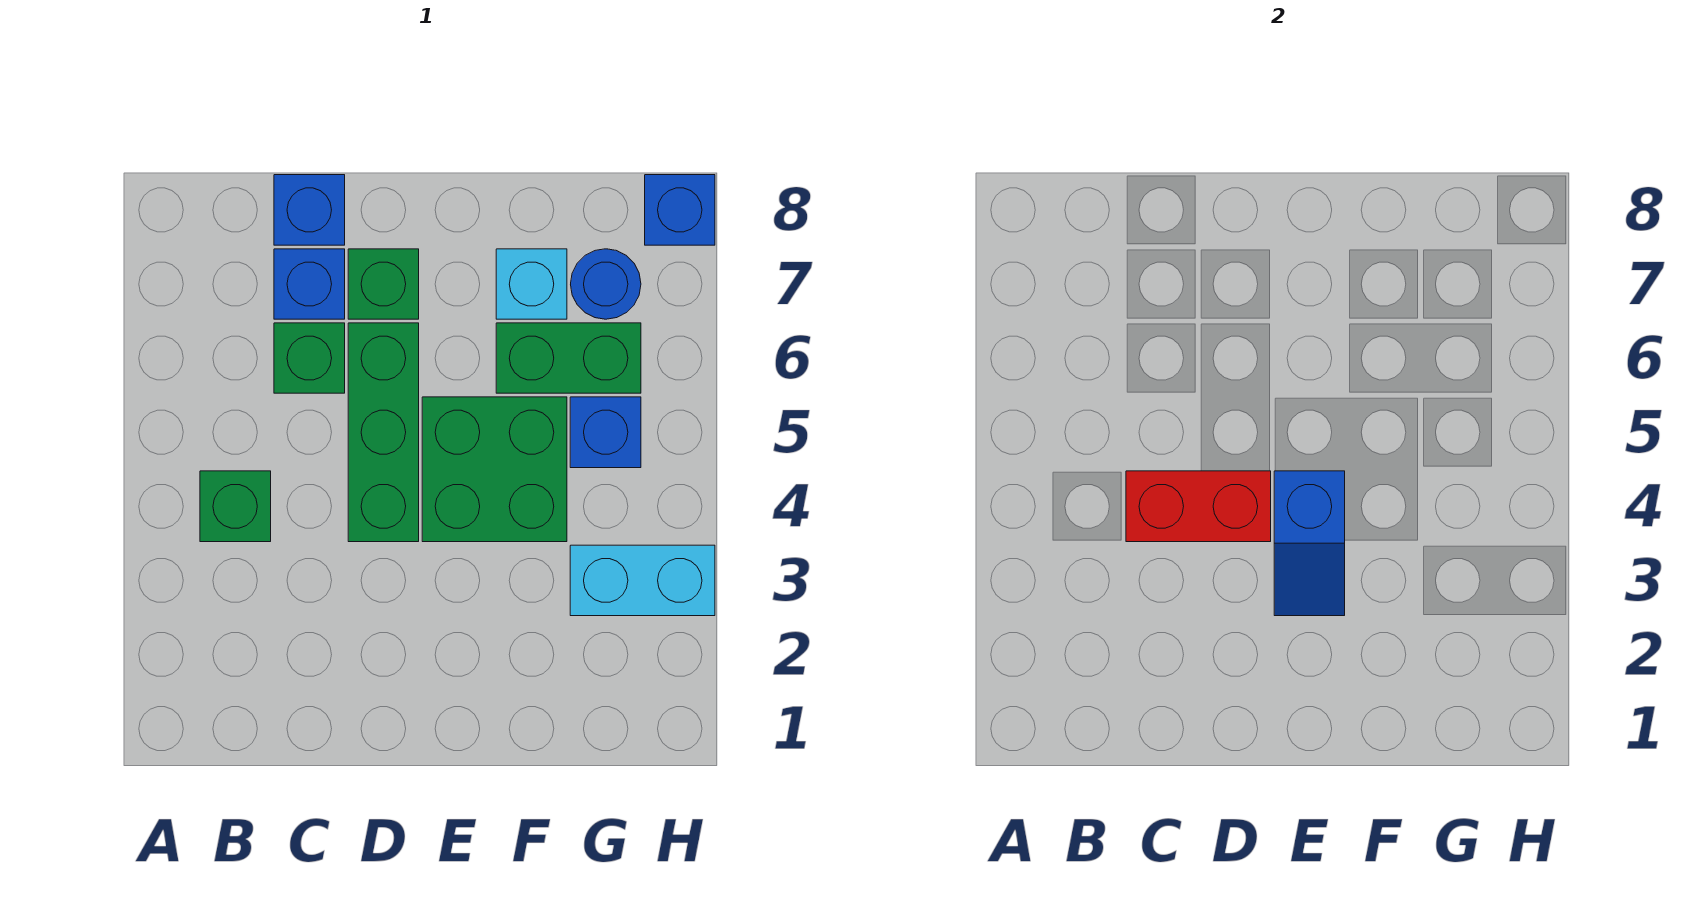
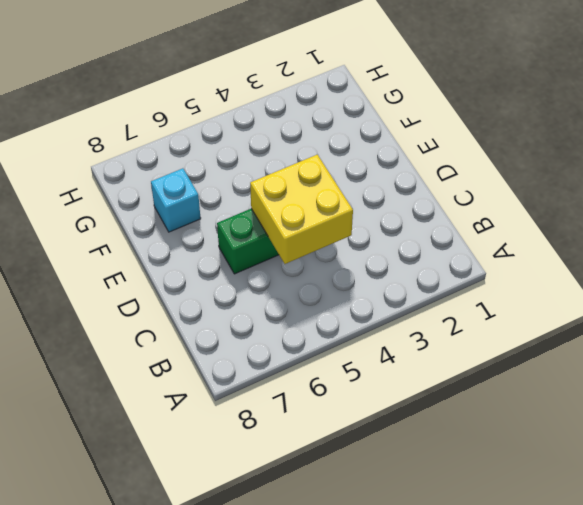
yellow brick C4:D5 level 2 -> red brick C4:D4 level 2
none -> green brick B4 level 1
none -> green brick C6 level 1
none -> blue brick C7 level 1

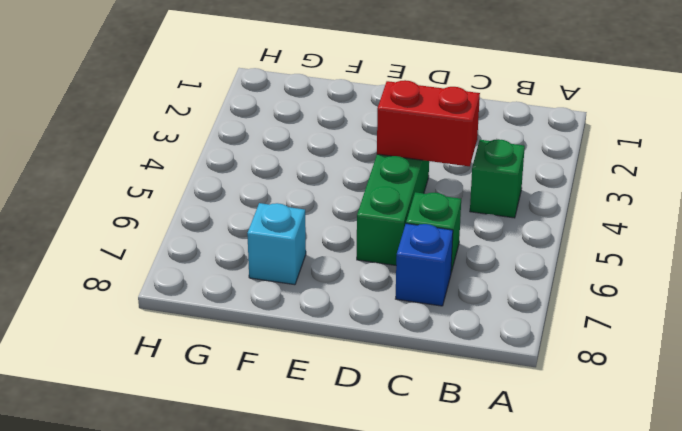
none -> blue brick C8 level 1
none -> green brick D7 level 1
none -> green brick E4:F5 level 1

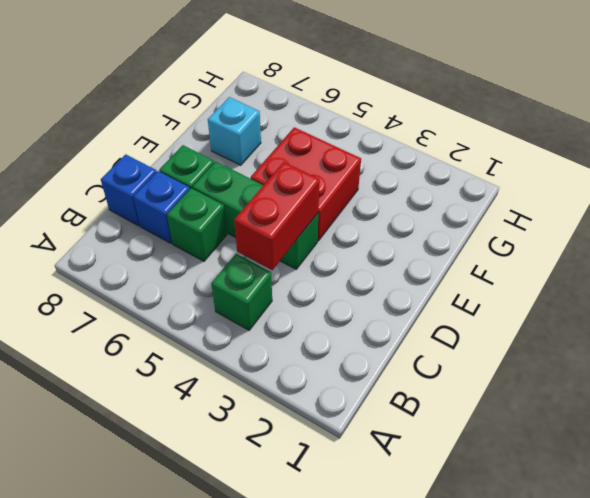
red brick E4:F5 level 1 -> green brick E4:F5 level 1
none -> green brick F6:G6 level 1
none -> cyan brick G3:H3 level 1
none -> blue brick G5 level 1

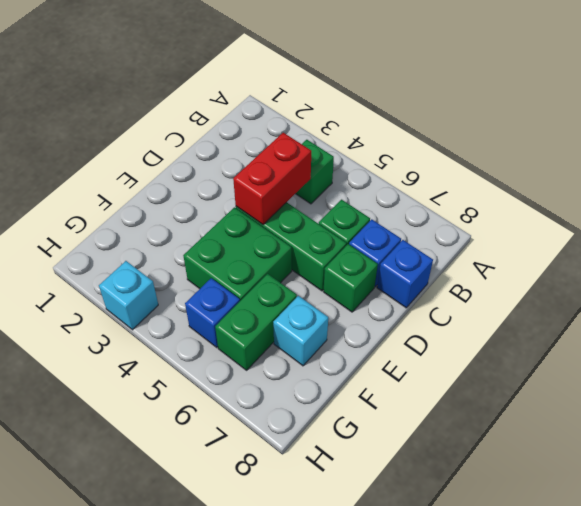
cyan brick H3 level 1 -> cyan brick G3:H3 level 1
none -> blue round brick G7 level 1
none -> blue brick H8 level 1
none -> blue slope E3:E4 level 2 top 4

